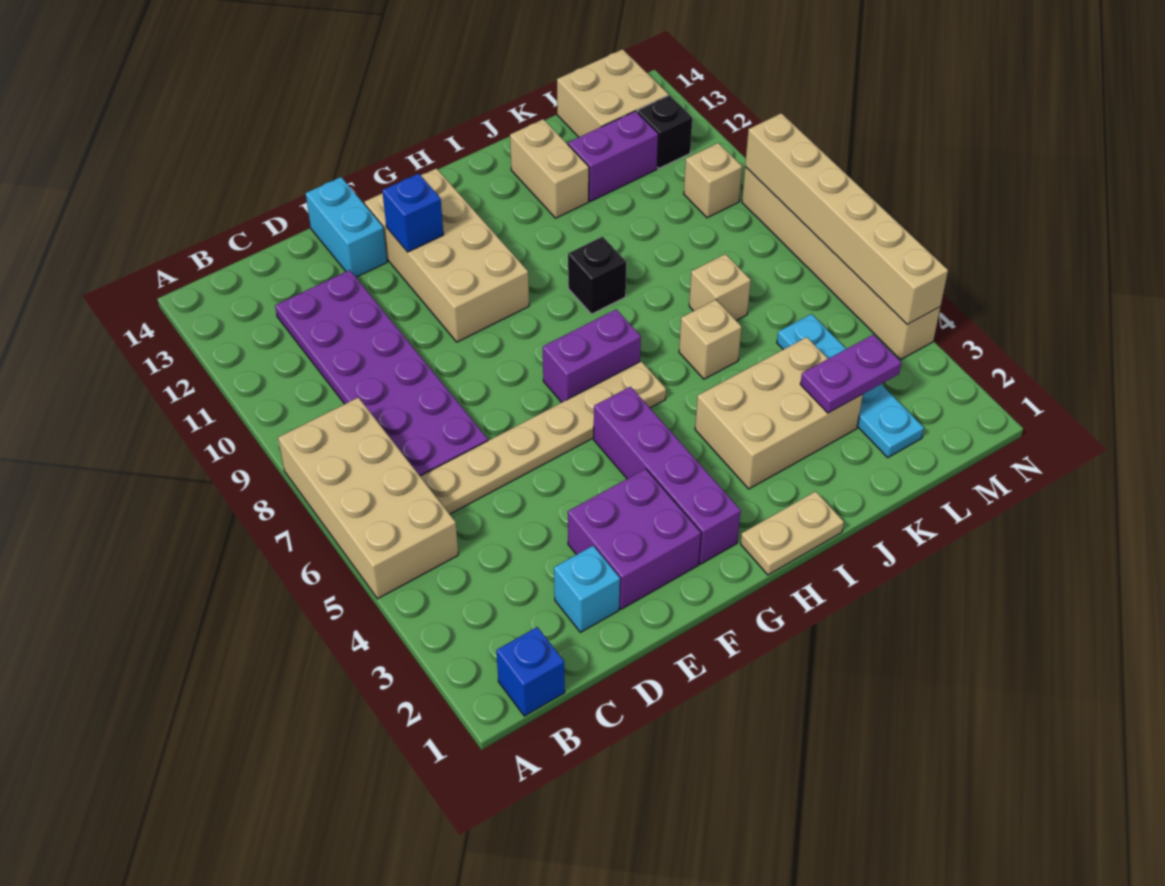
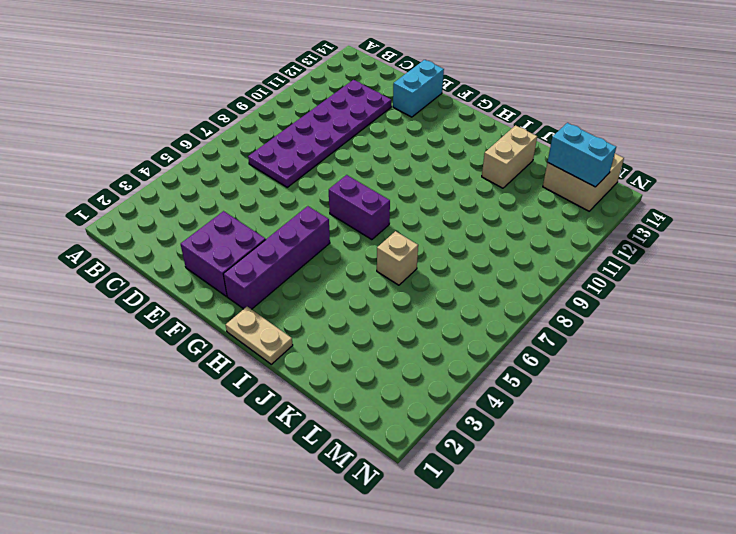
cyan brick L13:M13 level 2 -> none
none -> tan brick A5:B8 level 1
none -> blue brick B1 level 1
none -> tan plate C6:H6 level 1

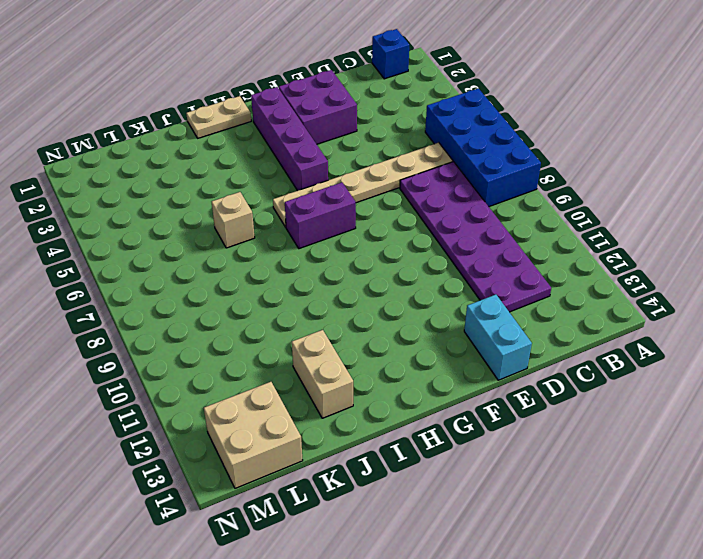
blue brick A5:B8 level 1 -> tan brick A5:B8 level 1
none -> cyan brick D2 level 1
none -> tan brick F10:G13 level 1
none -> tan brick I3:K4 level 1

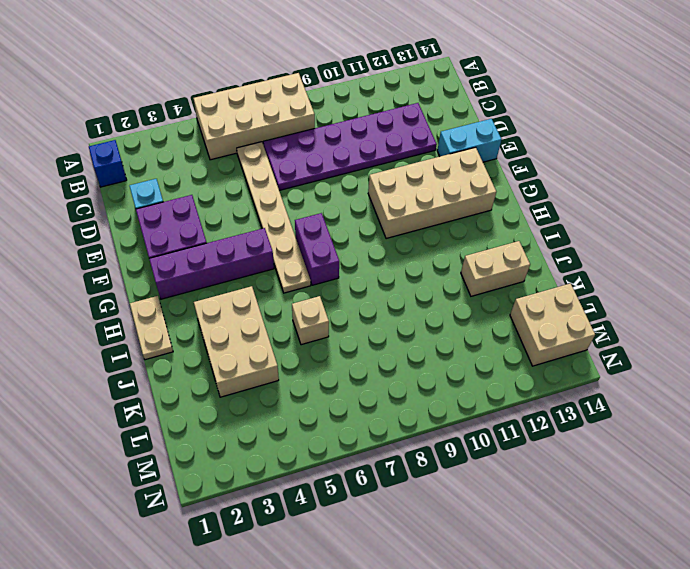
none -> black brick I9 level 1
none -> tan brick K7 level 1
none -> purple brick K12:L12 level 1

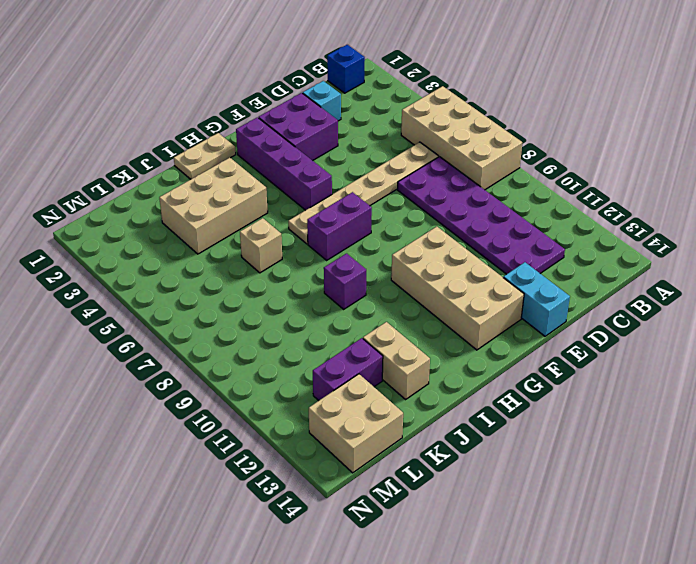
purple brick I9 level 1 -> black brick I9 level 1
none -> tan brick K7 level 1
none -> cyan plate L2:L5 level 1
none -> tan brick M10 level 1

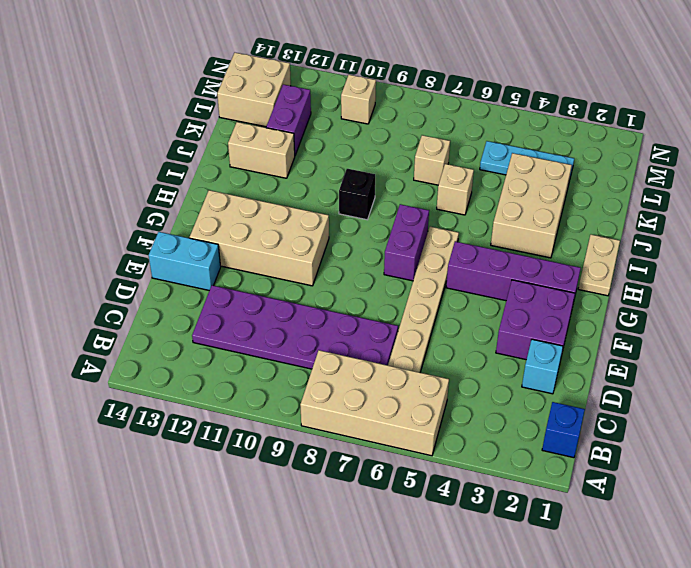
cyan plate L3:L5 level 1 -> cyan plate L2:L5 level 1
none -> black brick M12 level 1
none -> tan brick N4:N9 level 1
none -> blue brick F12 level 2

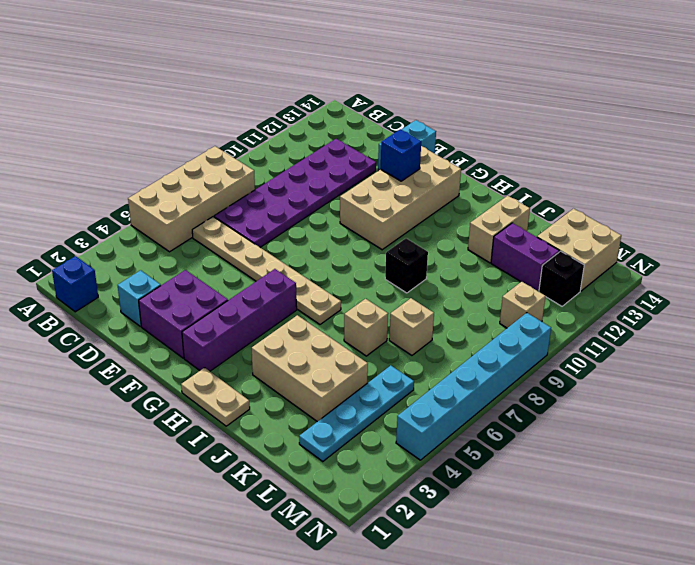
cyan brick N4:N9 level 1 -> tan brick N4:N9 level 1
none -> purple brick G7:H7 level 1
none -> purple plate K3:L3 level 2
none -> tan brick N4:N9 level 2

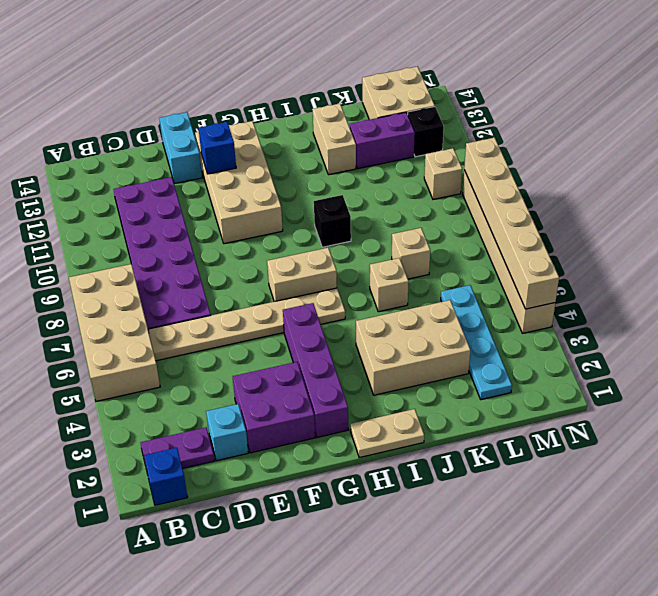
purple plate B2:C2 level 1 -> purple plate K3:L3 level 2
tan brick G7:H7 level 1 -> purple brick G7:H7 level 1

